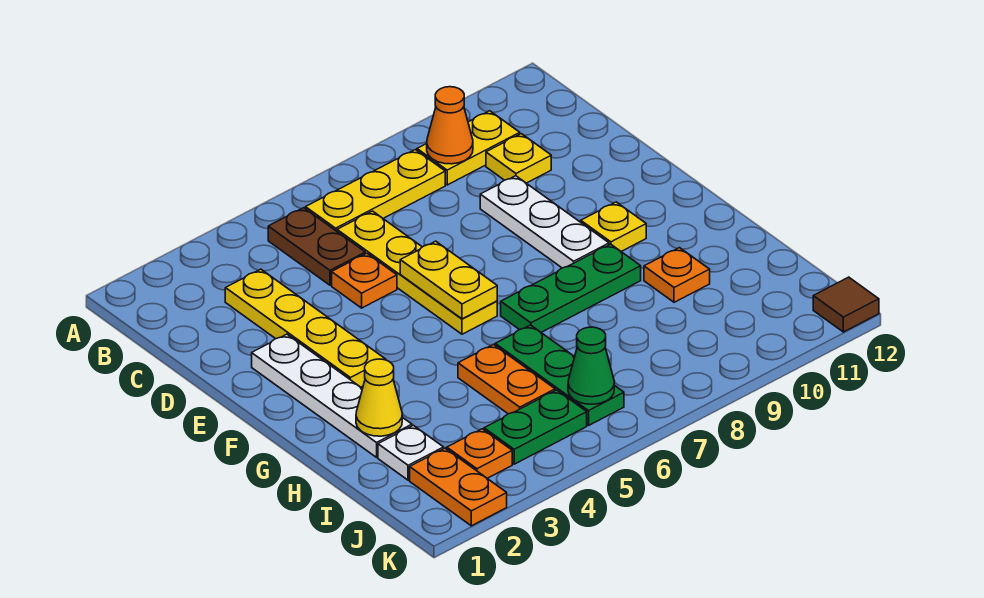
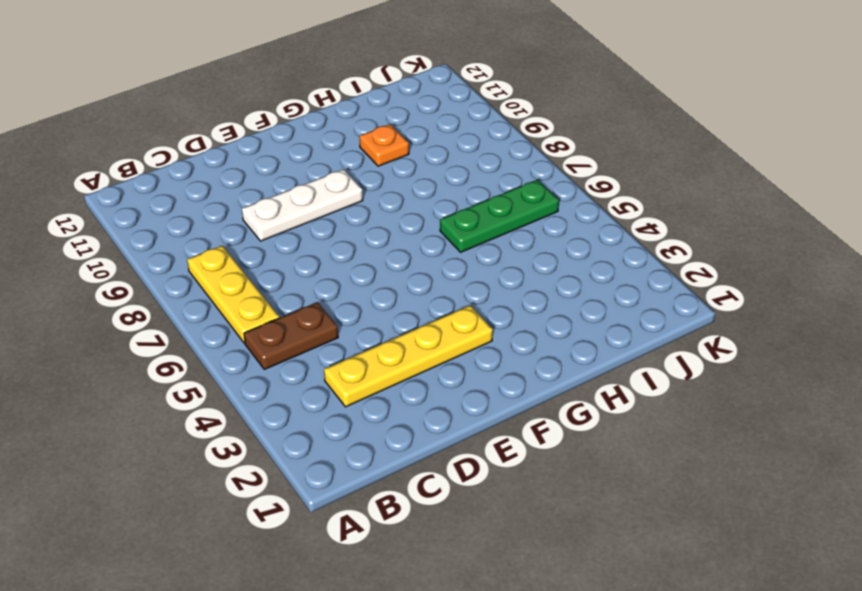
none -> yellow plate B9:B10 level 1
none -> yellow plate C6:F6 level 1
none -> yellow plate C10 level 1

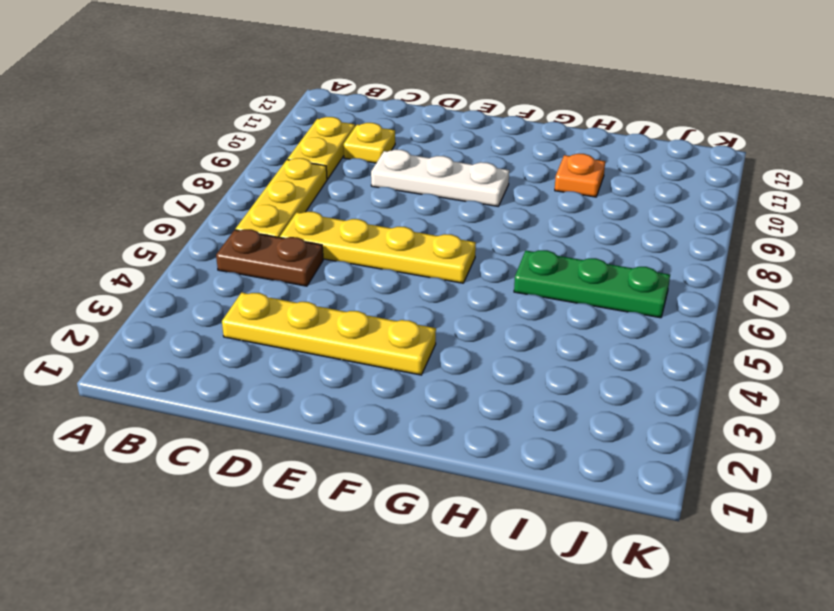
none -> orange plate D5 level 1
none -> white plate E2:H2 level 1
none -> yellow plate F10 level 1

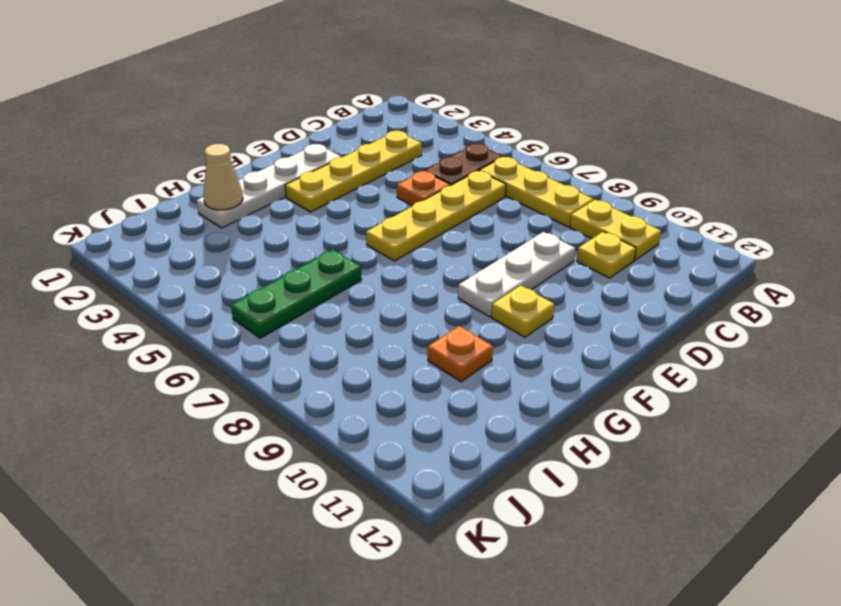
tan cone H2 level 2 -> yellow cone H2 level 2
none -> green plate G7:G9 level 1
none -> orange plate H5:I5 level 1
none -> white plate I2 level 1

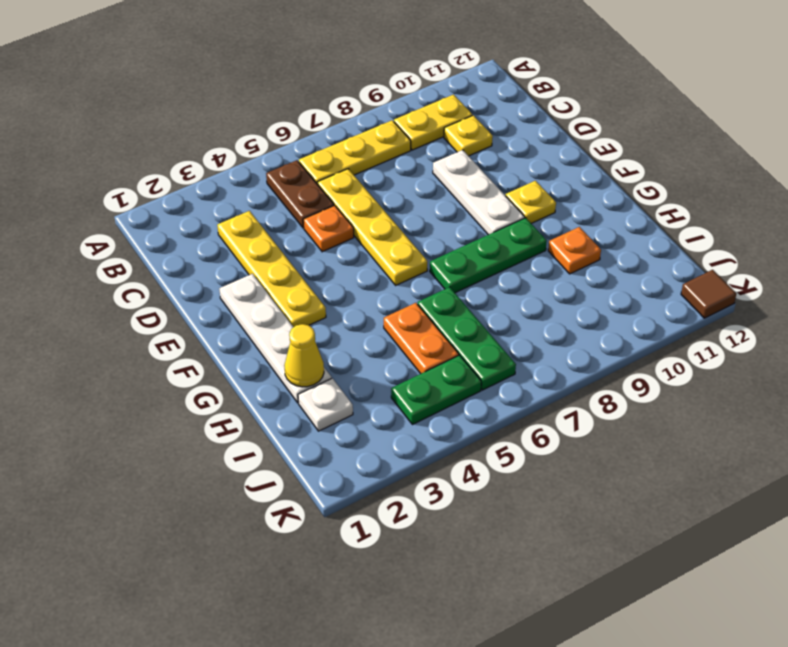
none -> orange plate J2:K2 level 1
none -> orange plate J3 level 1
none -> orange cone B9 level 2

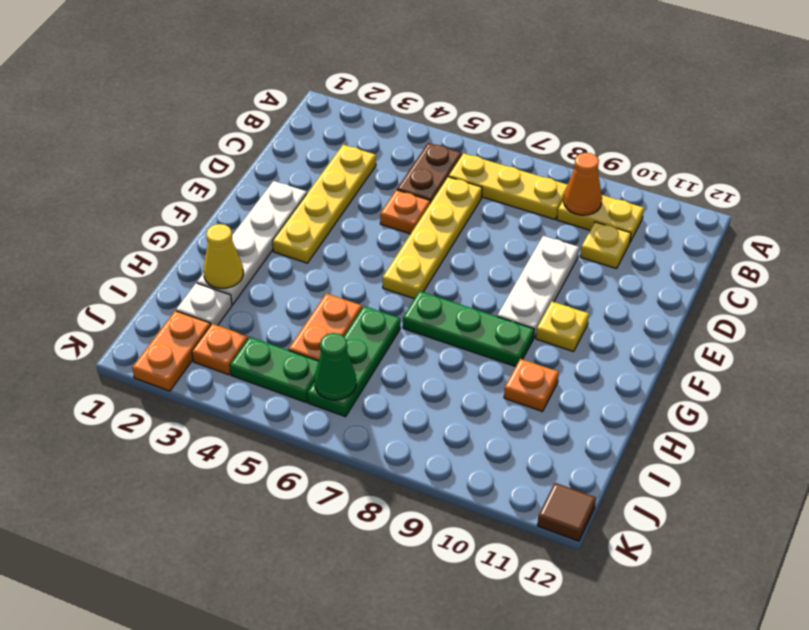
none -> yellow plate E6:F6 level 2

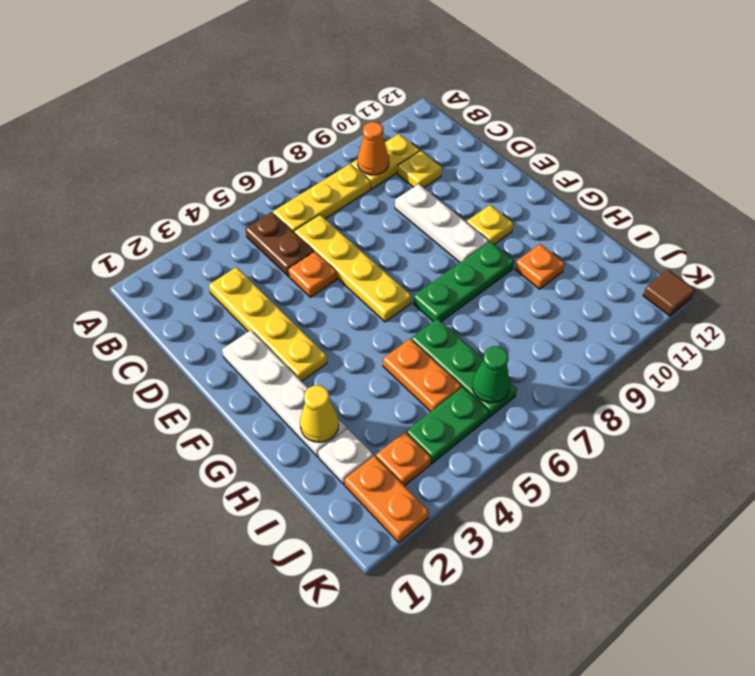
none -> yellow plate E6:F6 level 2

